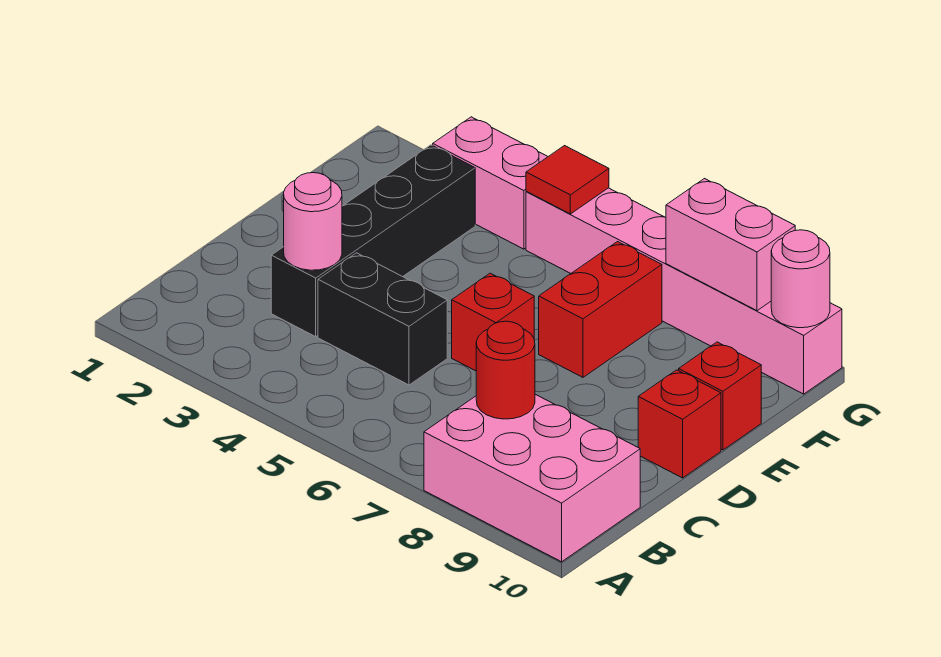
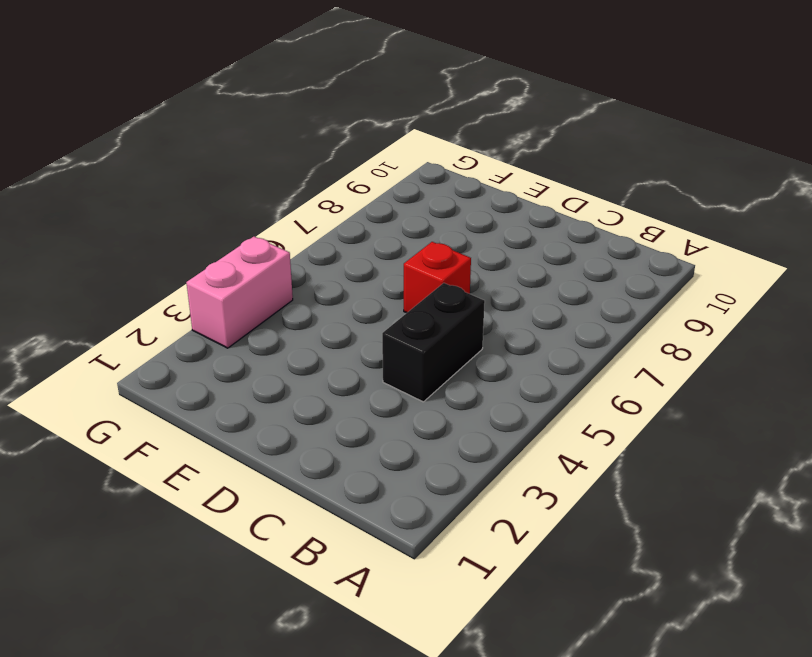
none -> pink brick A8:B10 level 1
none -> black brick C3:F3 level 1
none -> red brick D10 level 1

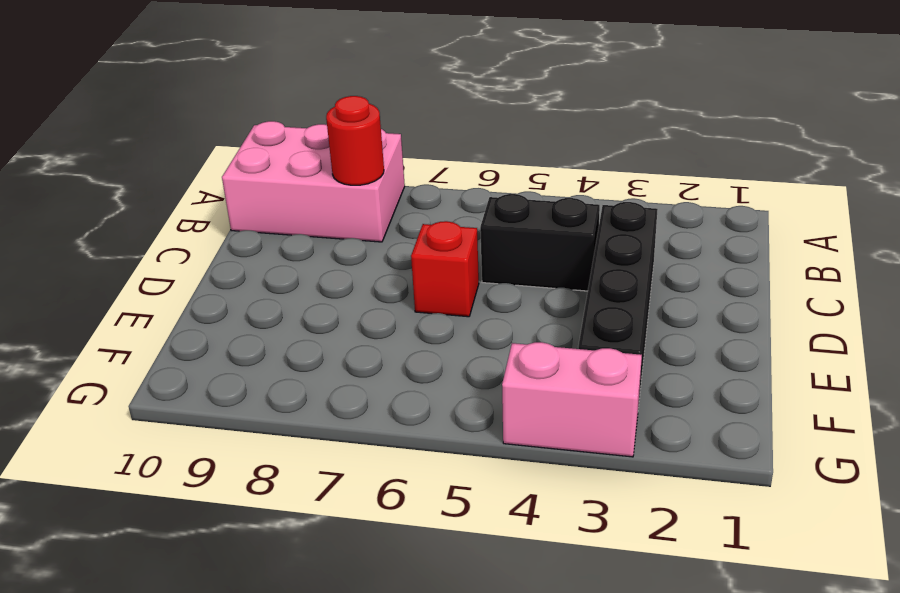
none -> red brick D10 level 1
none -> red brick E7:F7 level 1
none -> red brick E10 level 1

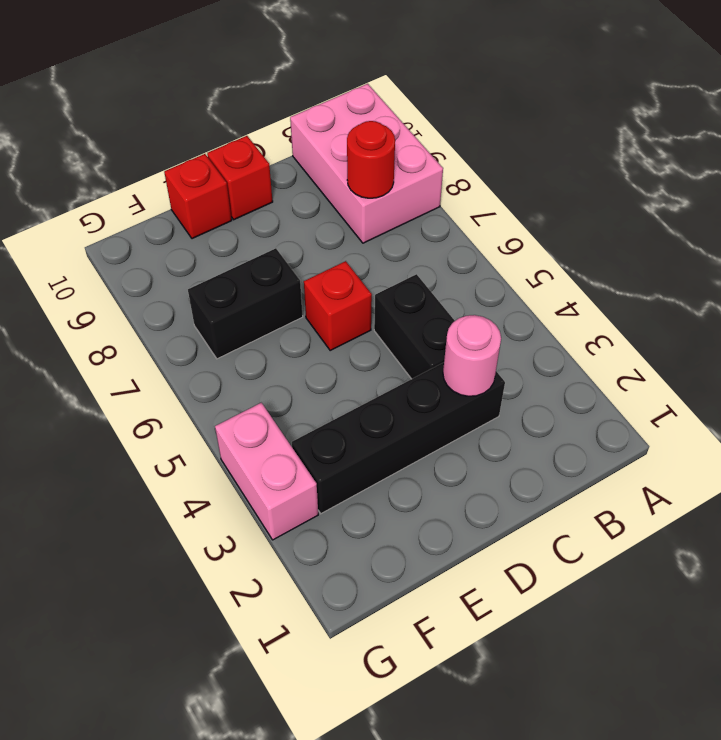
black brick E7:F7 level 1 -> red brick E7:F7 level 1
none -> pink brick G5:G10 level 1
none -> red tile G5 level 2
none -> pink brick G8:G9 level 2

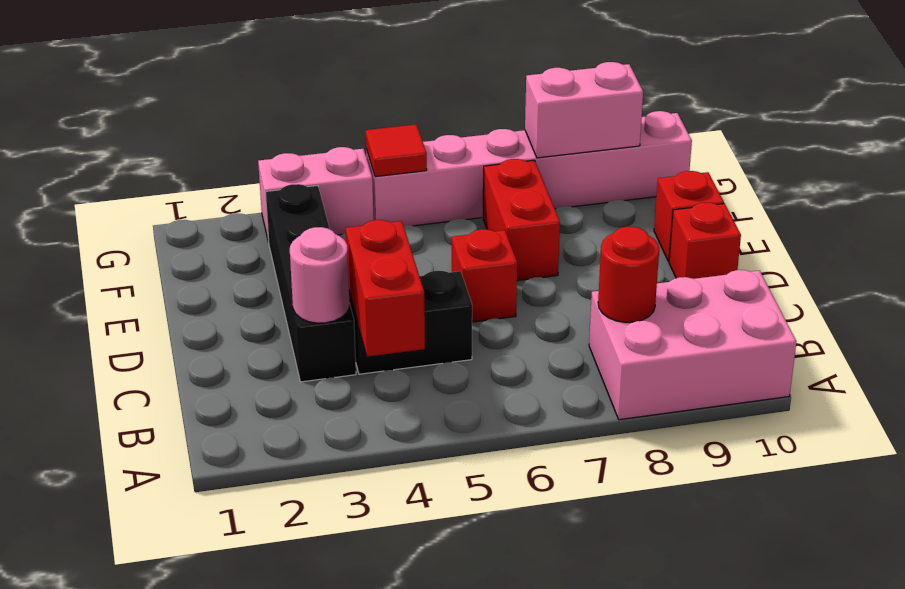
red brick B4:C4 level 2 -> none
none -> pink round brick G10 level 2

